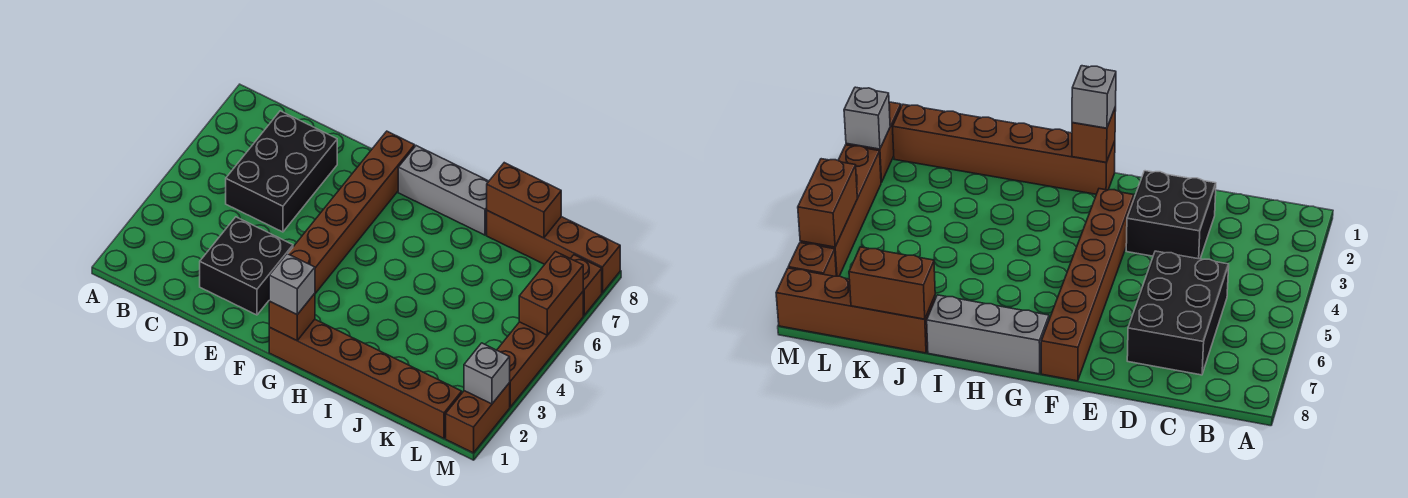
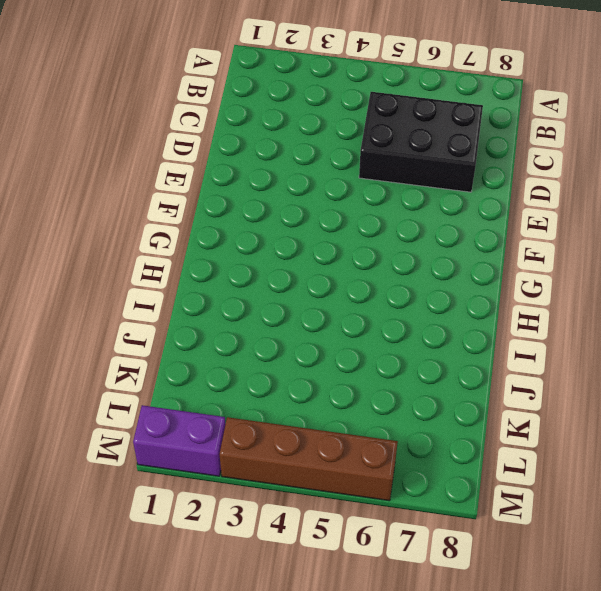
purple brick M1:M2 level 1 -> brown brick M1:M2 level 1
none -> black brick D2:E3 level 1
none -> brown brick F3:F8 level 1
none -> brown brick G1:L1 level 1

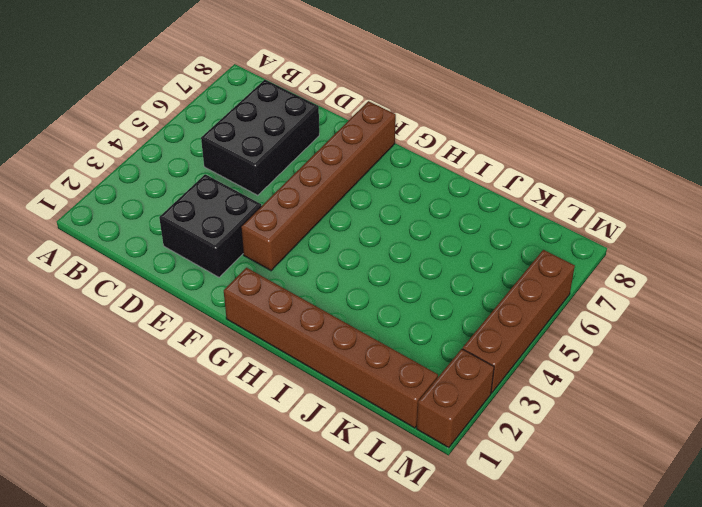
none -> grey brick G8:I8 level 1
none -> brown brick J8:M8 level 1
none -> brown brick M7 level 1

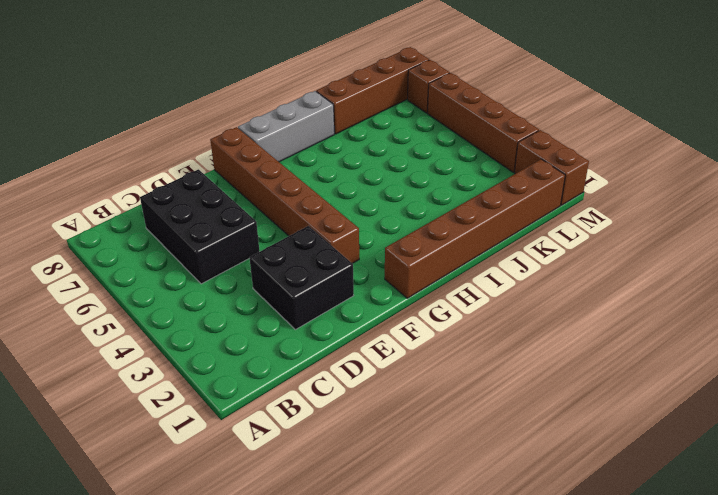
none -> brown brick G1 level 2
none -> brown brick J8:K8 level 2
none -> grey brick M2 level 2

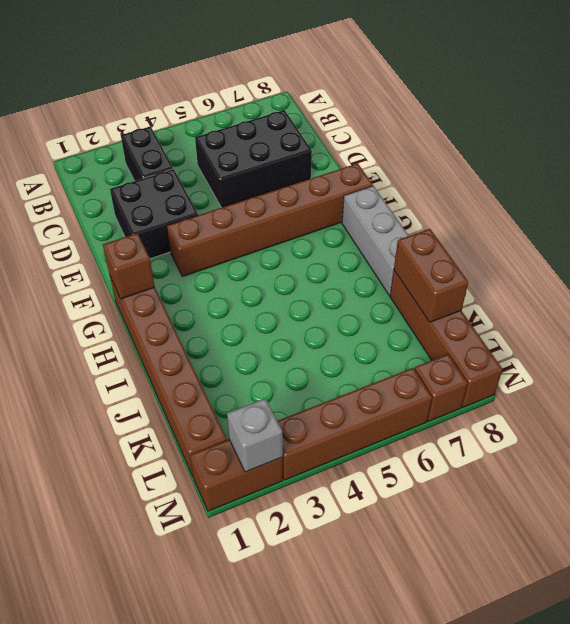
black brick B3:C3 level 1 -> none
none -> brown brick M5:M6 level 2
none -> grey brick G1 level 3

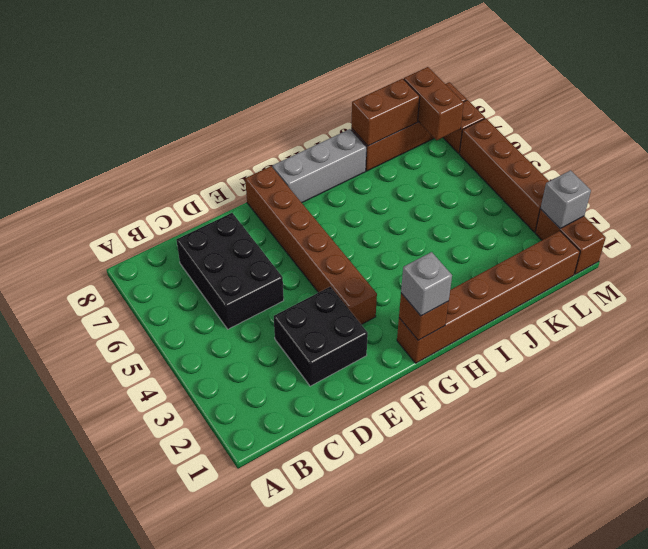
brown brick L7:L8 level 2 -> brown brick M5:M6 level 2

